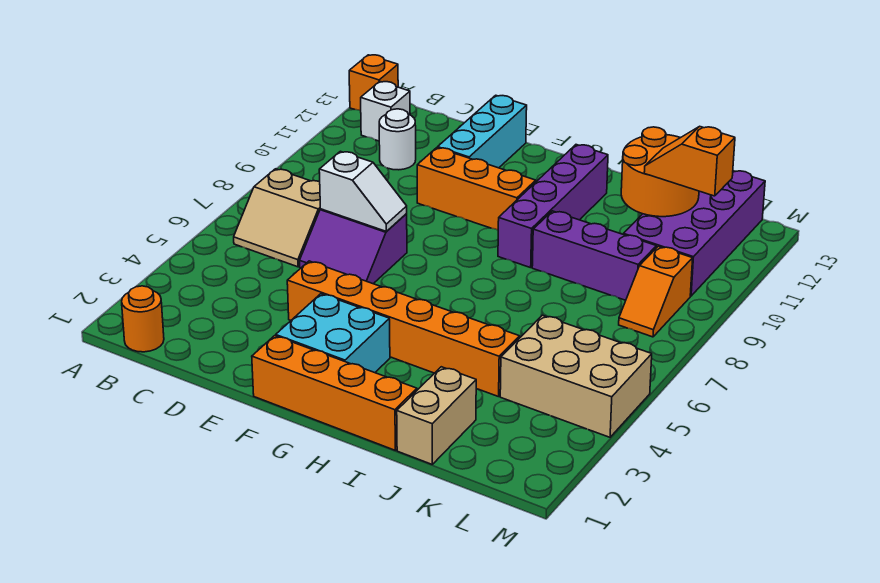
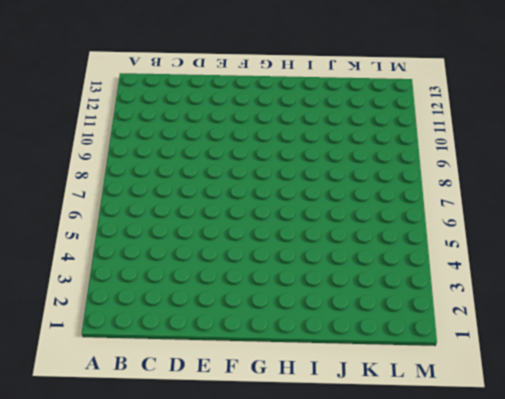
none -> orange brick A13 level 1
none -> orange round brick B1 level 1
none -> tan slope B6:C7 level 1 top 7

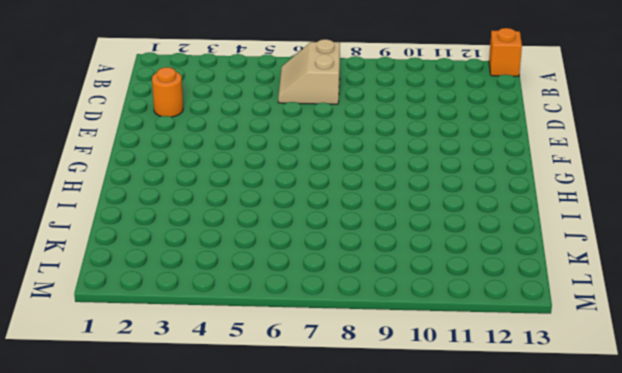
orange round brick D2 level 1 -> orange round brick B1 level 1
none -> white brick B12 level 1
none -> white round brick C11 level 1
none -> purple slope D6:E7 level 1 top 7

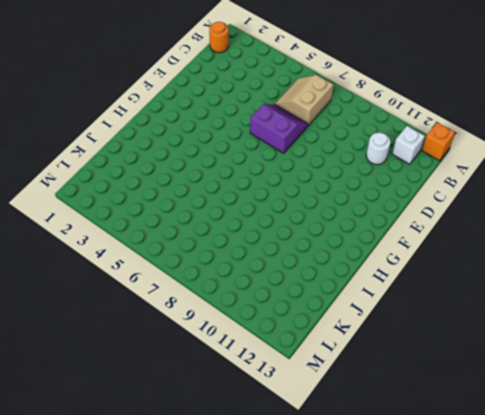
purple slope D6:E7 level 1 top E -> purple slope D6:E7 level 1 top 7
none -> orange brick E4:J4 level 1
none -> orange brick E10:G10 level 1
none -> cyan brick E11:E13 level 1

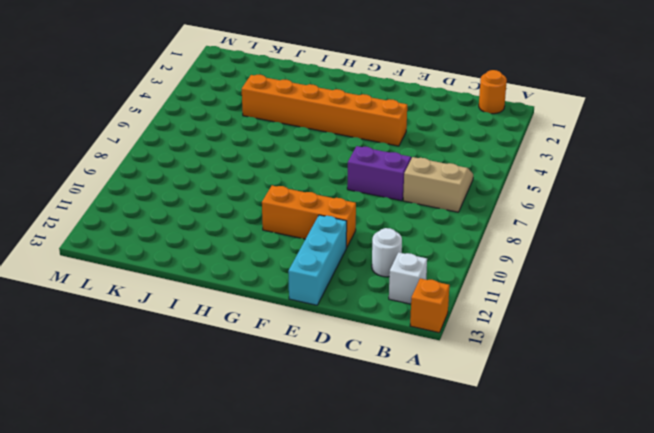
none -> orange brick F1:I1 level 1
none -> cyan brick F2:G3 level 1
none -> purple brick H9:H12 level 1

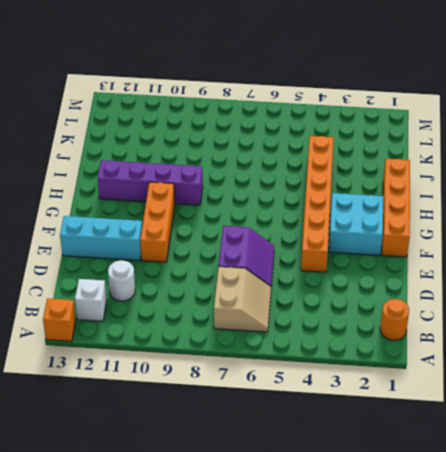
none -> purple brick I9:K9 level 1
none -> tan brick J1:J2 level 1
none -> tan brick K4:M5 level 1

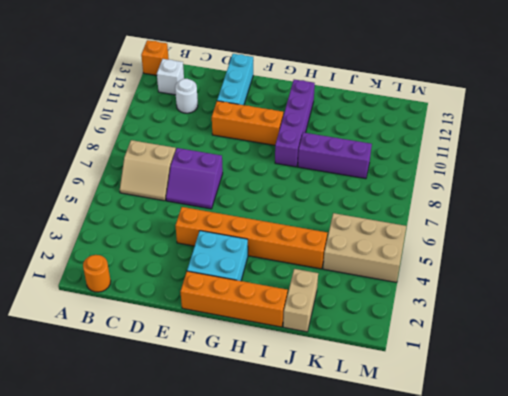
none -> purple brick K10:L13 level 1
none -> orange slope L8:L9 level 1 top 9
none -> white slope D7:E7 level 2 top D

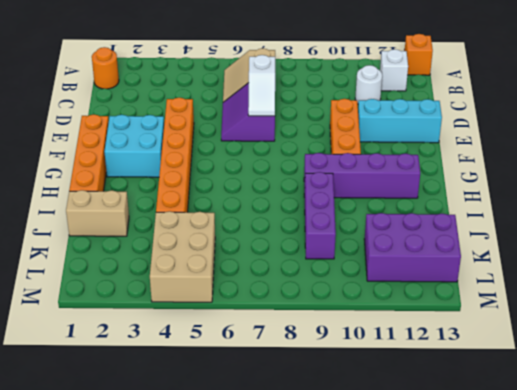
purple brick K11:L13 level 1 -> purple brick K10:L13 level 1
none -> orange slope L8:L9 level 1 top 9
none -> orange round brick J11:K12 level 2
none -> orange slope K11:L11 level 3 top L

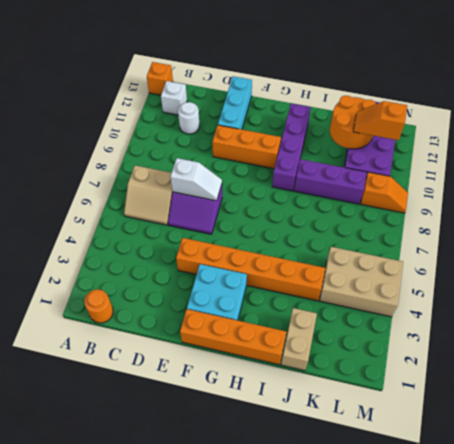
orange slope L9:M9 level 1 top L -> orange slope L8:L9 level 1 top 9

